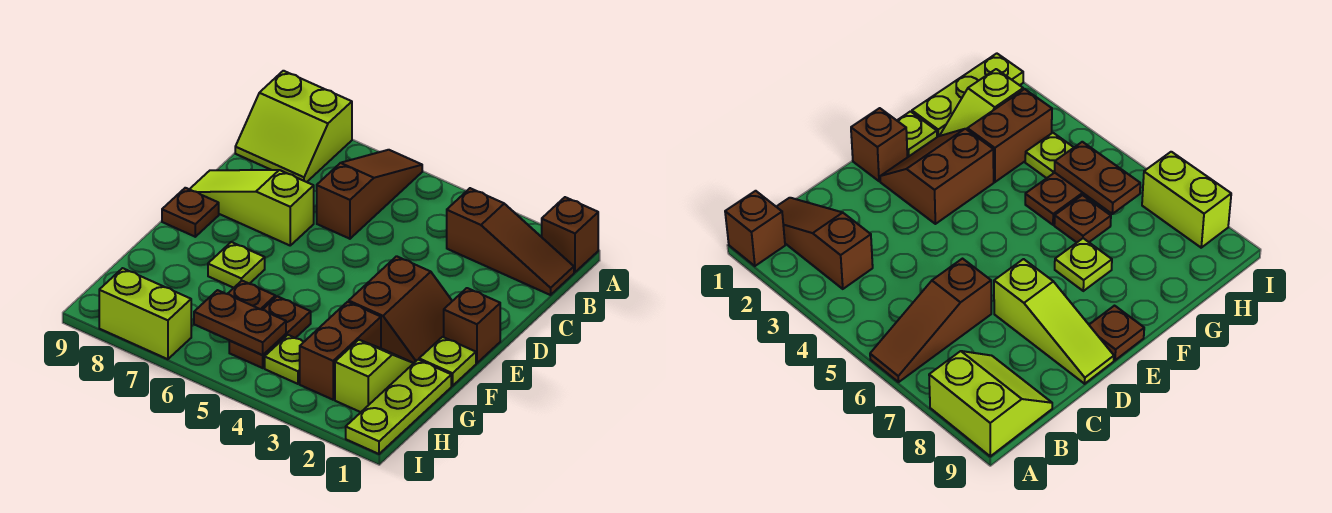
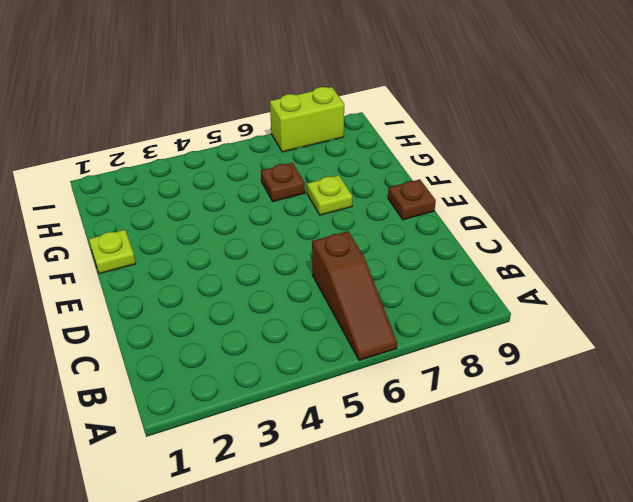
none -> brown brick A1 level 1
none -> lime slope A8:B9 level 1 top A
none -> brown slope B1:B3 level 1 top 3

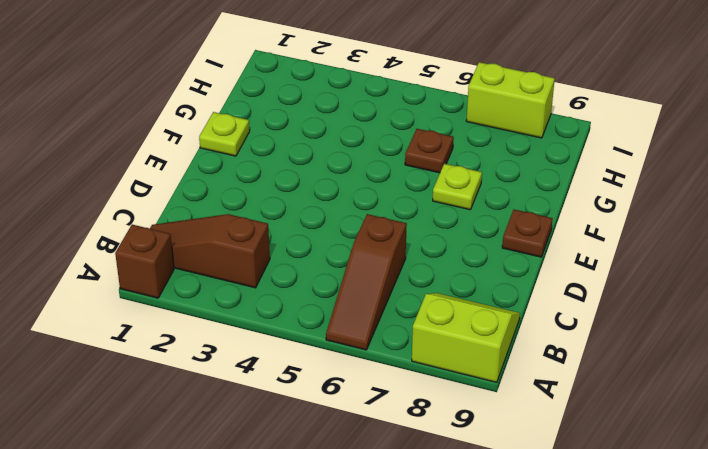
none -> lime slope D7:D9 level 1 top 7
none -> brown brick E1 level 1
none -> brown slope E2:F3 level 1 top 3

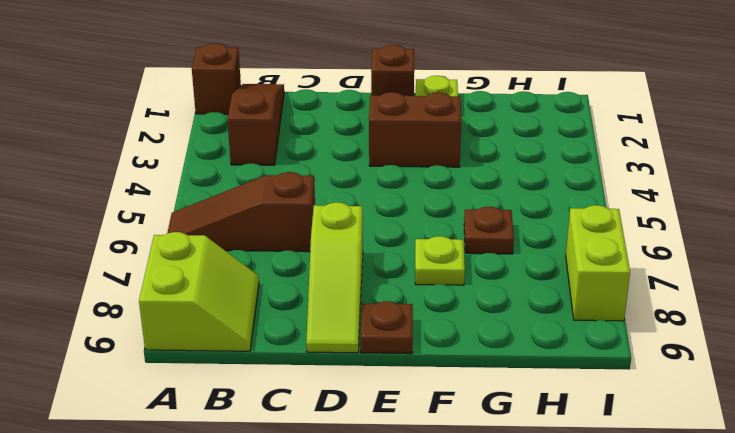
none -> lime plate G1:I1 level 1
none -> lime slope G2:H2 level 1 top H
none -> brown brick G3:H3 level 1

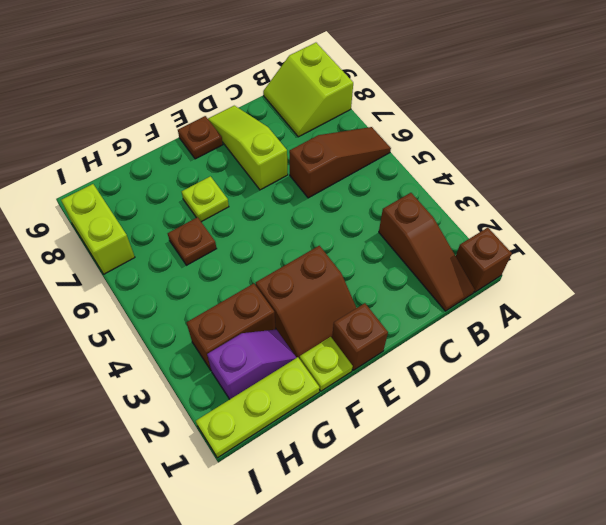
purple slope G2:H2 level 1 top H -> lime slope G2:H2 level 1 top H
none -> brown plate G5:H5 level 1
none -> lime plate H4 level 1
none -> brown plate H5:H6 level 2

